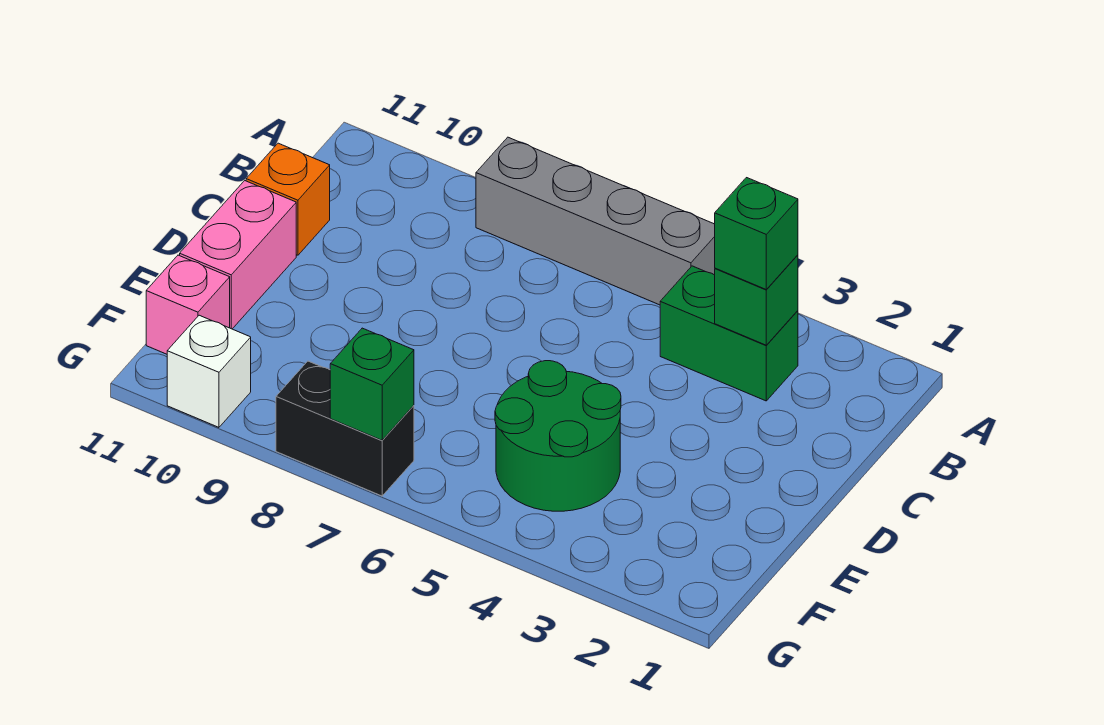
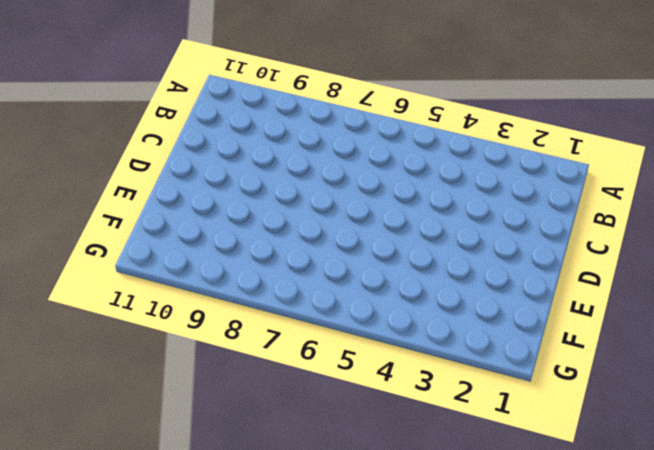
none -> grey brick A5:A8 level 1
none -> green brick B3:B4 level 1

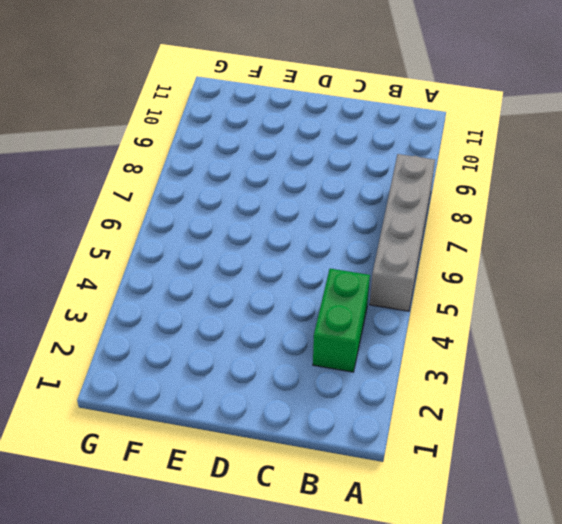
none -> orange brick C11 level 1
none -> pink brick D11:E11 level 1

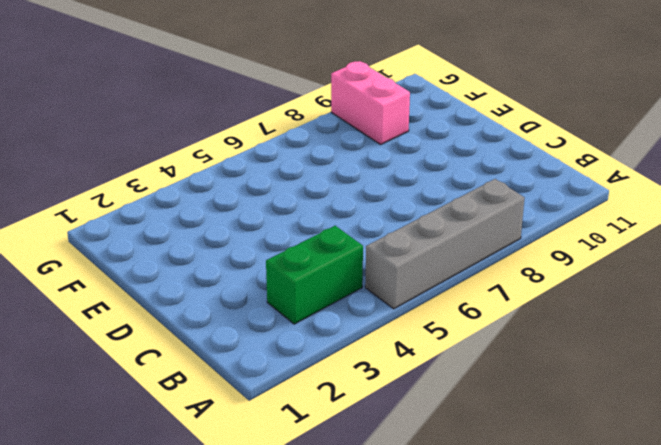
pink brick F9:G9 level 1 -> pink brick D11:E11 level 1
none -> orange brick C11 level 1
none -> green round brick E4:F5 level 1

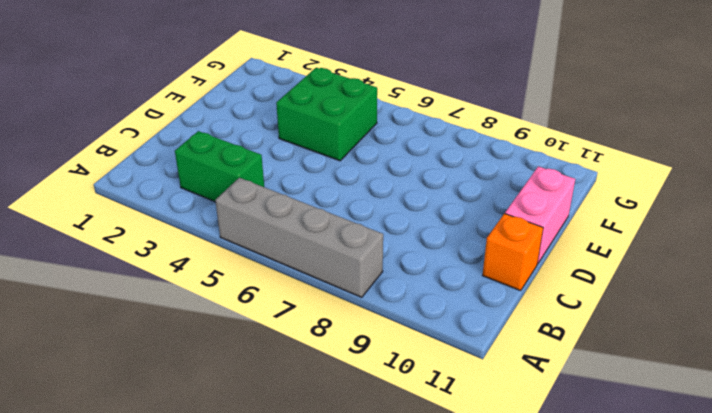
green brick E4:F5 level 1 -> green round brick E4:F5 level 1
none -> pink brick F11 level 1
none -> black brick G7:G8 level 1

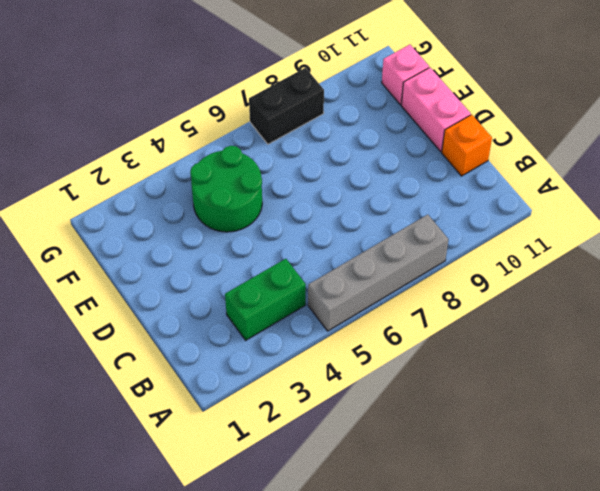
none -> white brick G10 level 1
none -> green brick B3 level 2

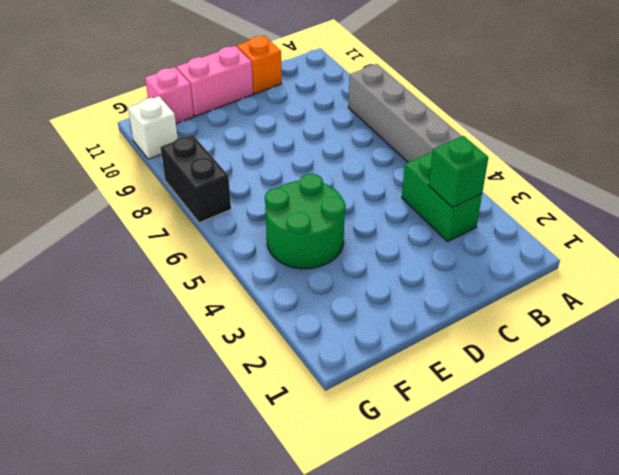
none -> green brick G7 level 2
none -> green brick B3 level 3

